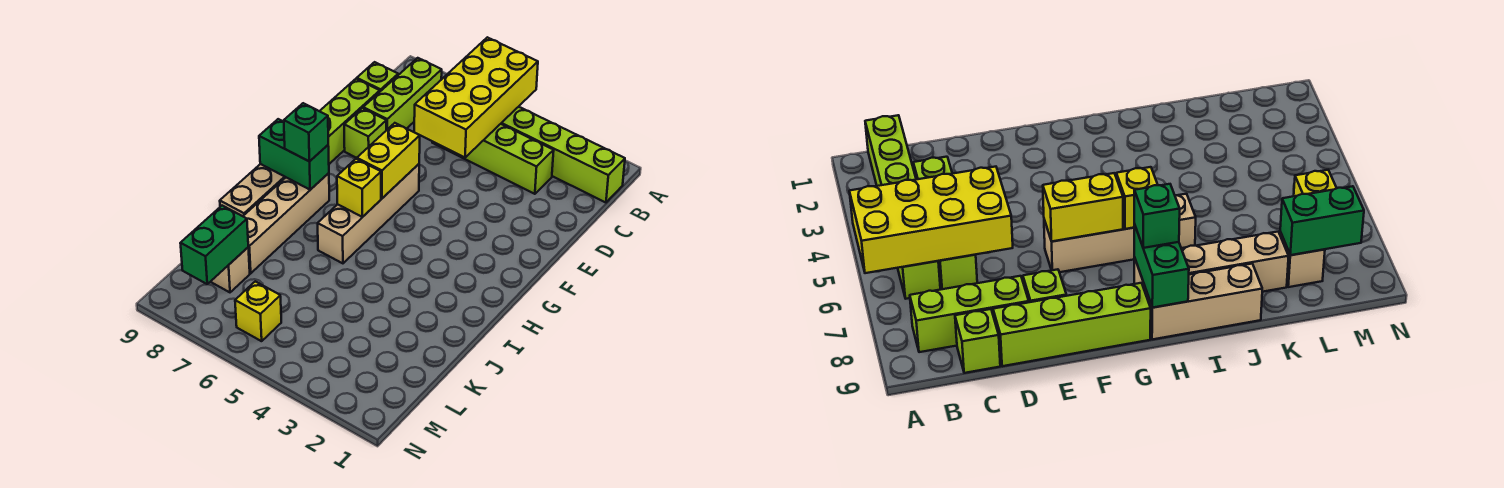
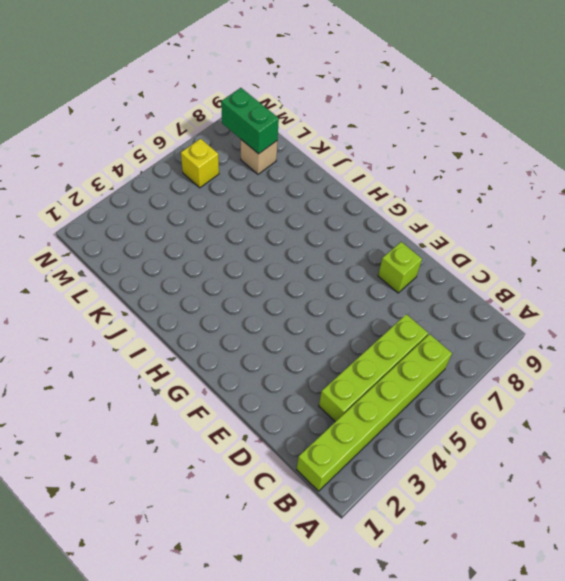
none -> lime brick B8:D8 level 1
none -> lime brick C9 level 1
none -> lime brick D9:G9 level 1

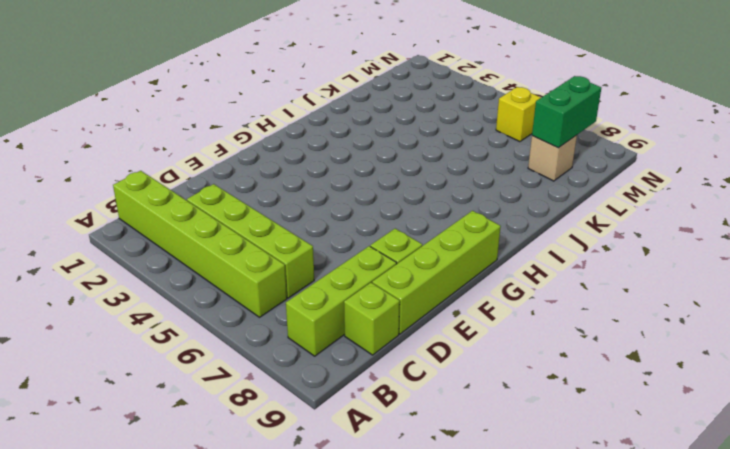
none -> tan brick F6:I6 level 1
none -> tan brick H8:K8 level 1
none -> tan brick H9:J9 level 1

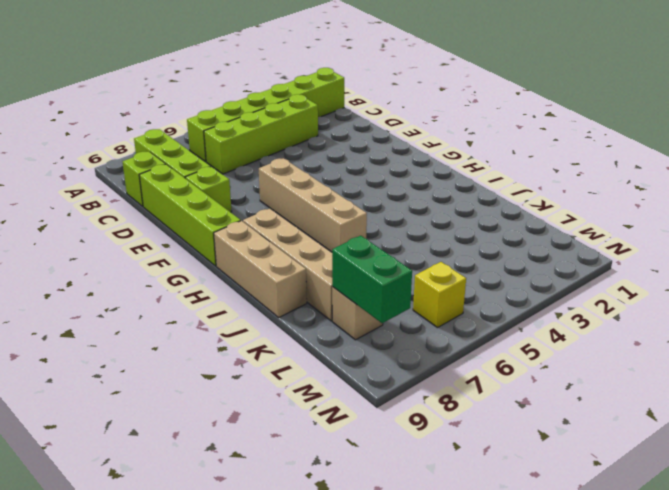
none -> yellow brick A5:D6 level 2
none -> yellow brick F6:G6 level 2
none -> yellow brick H6 level 2

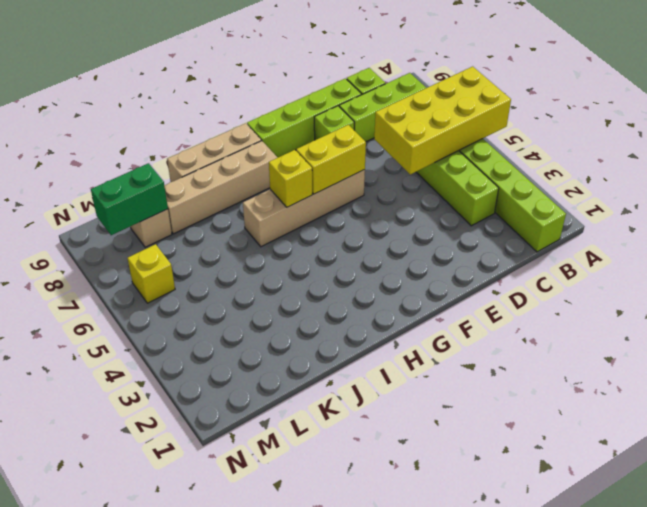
none -> green brick H8:H9 level 2
none -> green brick H8 level 3

